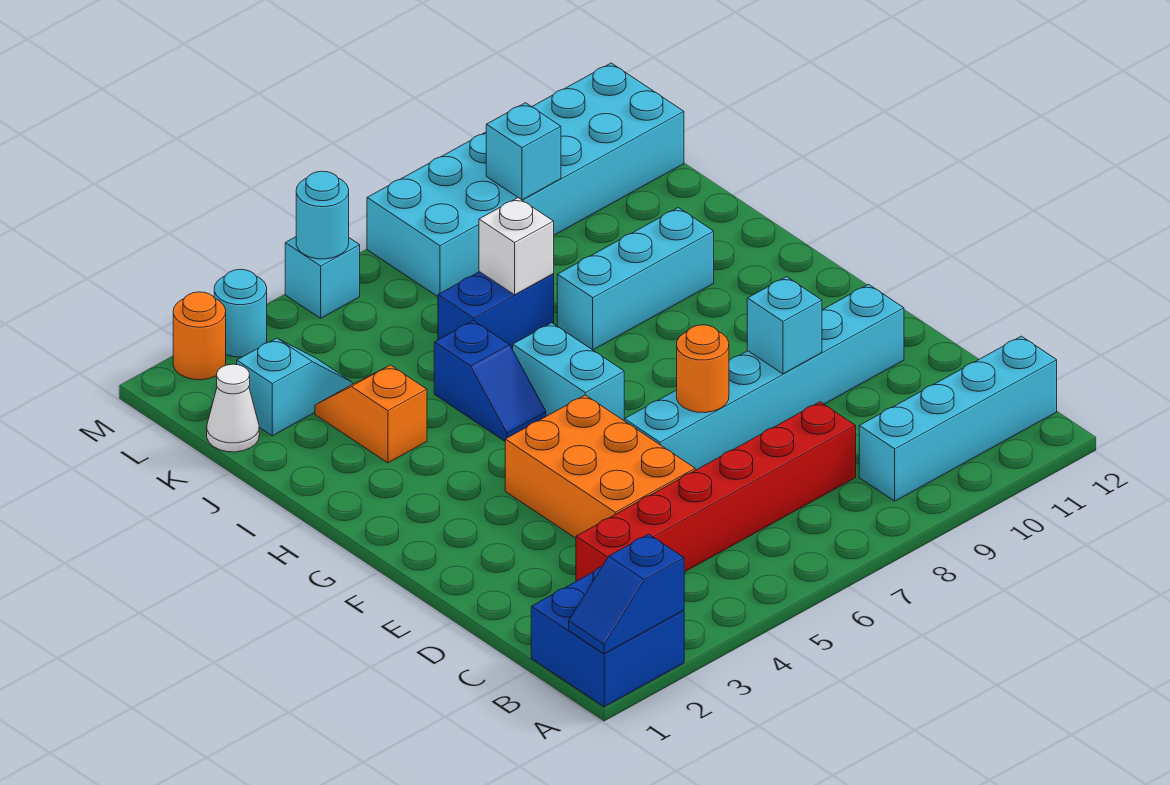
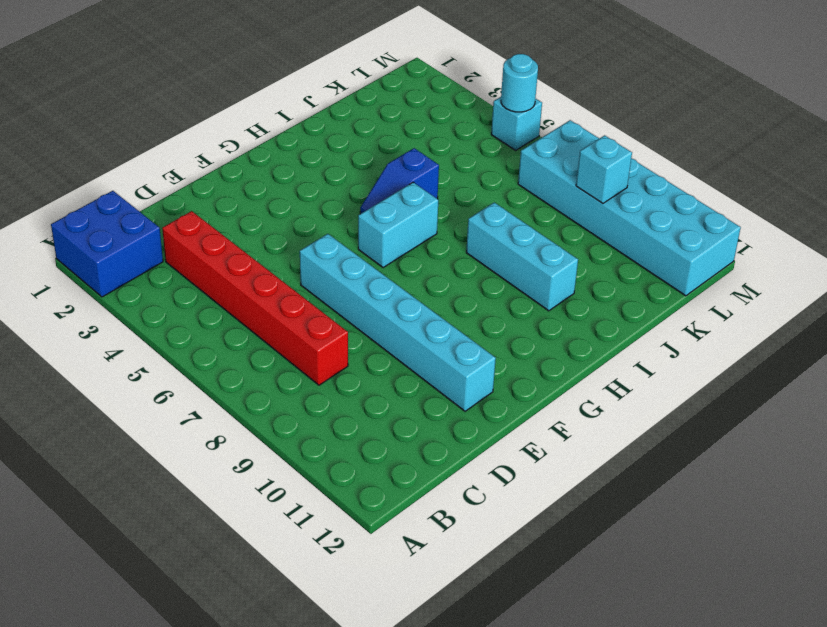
none -> cyan brick B9:B12 level 1
none -> orange brick D4:F5 level 1
none -> orange slope I3:J3 level 1 top I

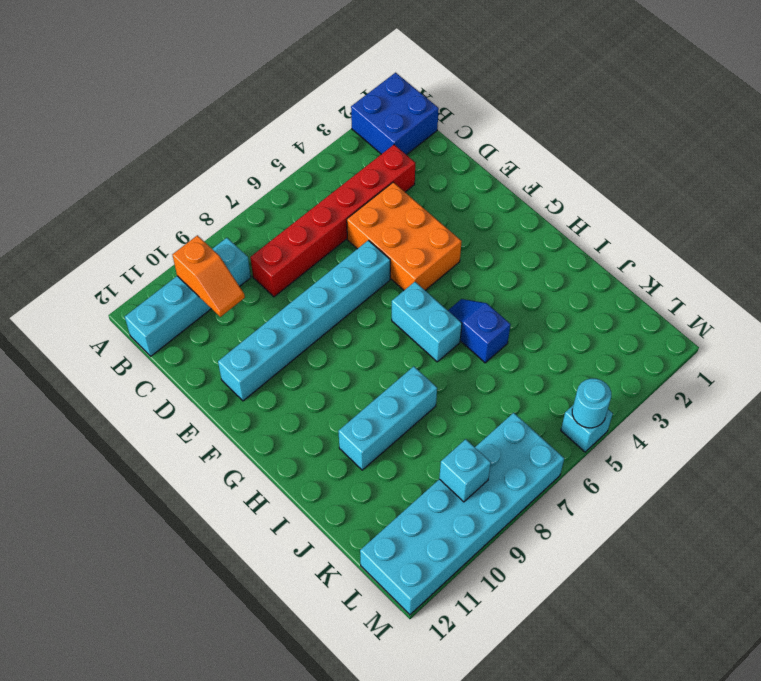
orange slope B10:C10 level 2 top B -> orange slope I3:J3 level 1 top I
none -> blue brick J6:J7 level 1
none -> white cone K1 level 1
none -> cyan slope K2:K3 level 1 top 2

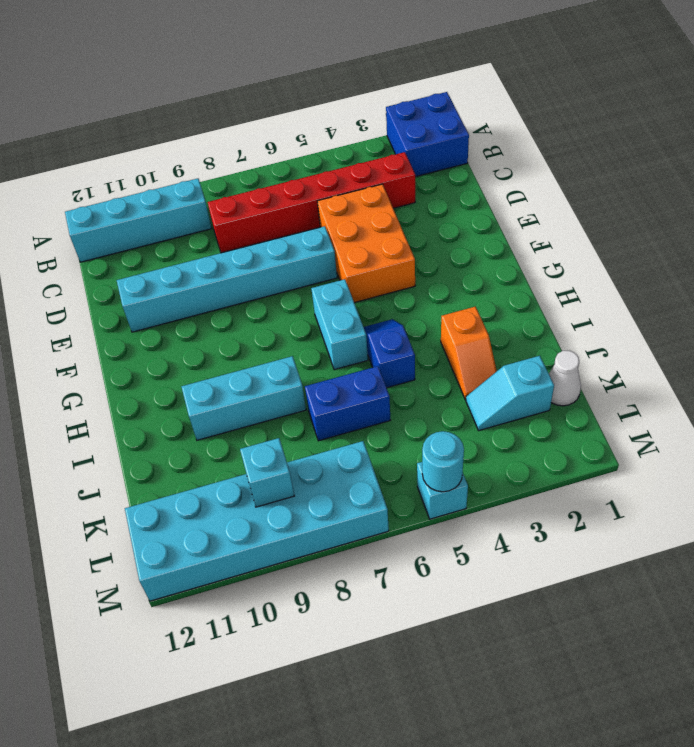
none -> orange round brick M2 level 1
none -> cyan round brick M3 level 1
none -> blue slope A1:A2 level 2 top 2

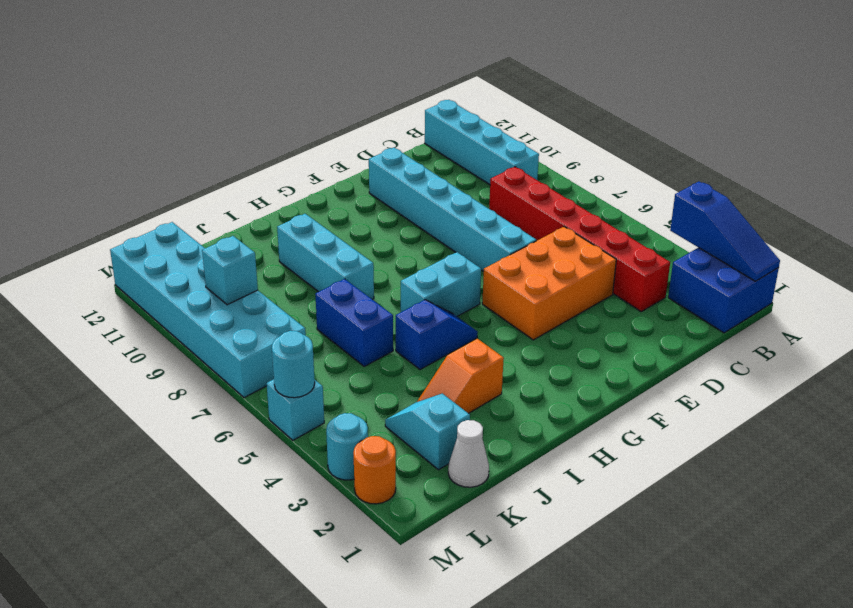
blue slope A1:A3 level 2 top 3 -> blue slope A1:A2 level 2 top 2
none -> orange round brick E7 level 2
none -> cyan brick E9 level 2
none -> white brick J7 level 2

